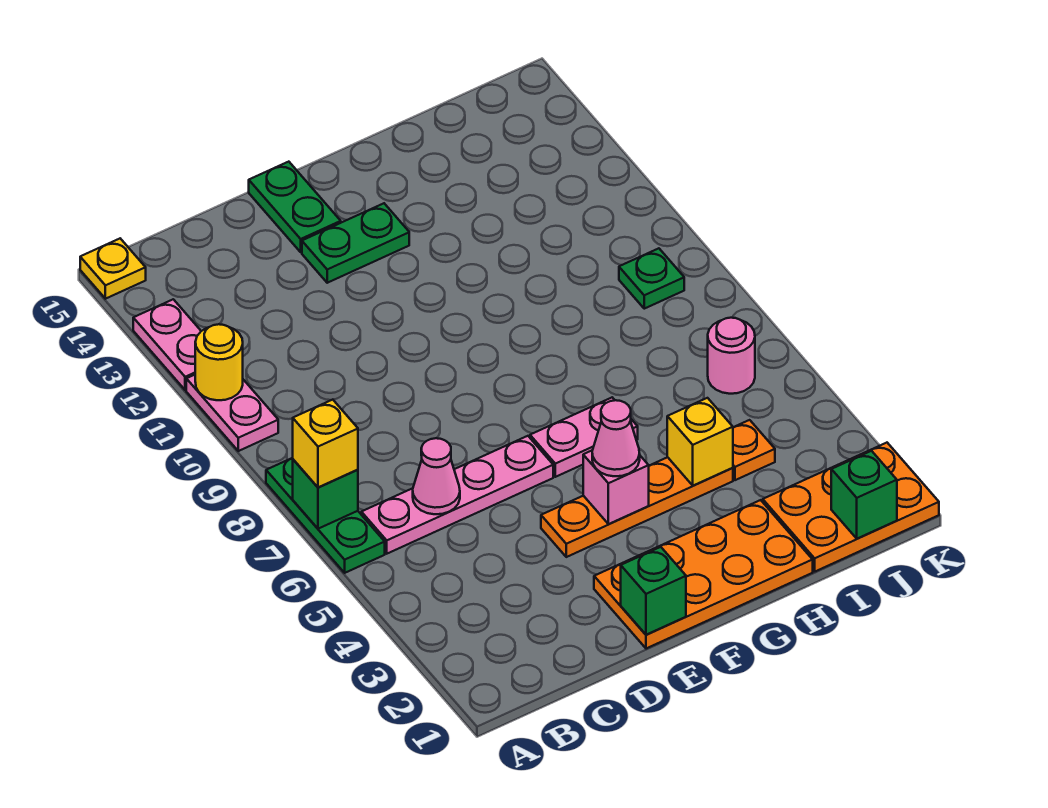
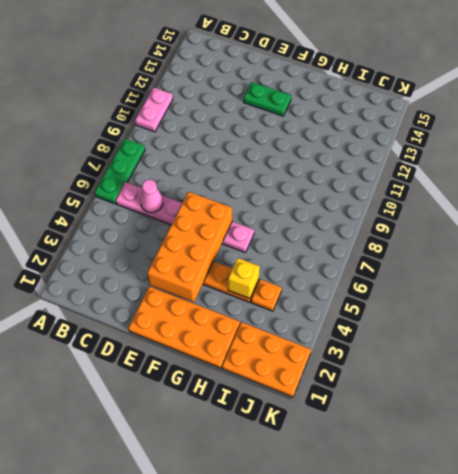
orange brick E3:F6 level 2 -> pink brick F4 level 2
none -> pink plate A12:A13 level 1
none -> yellow plate A15 level 1
none -> green plate E14:E15 level 1

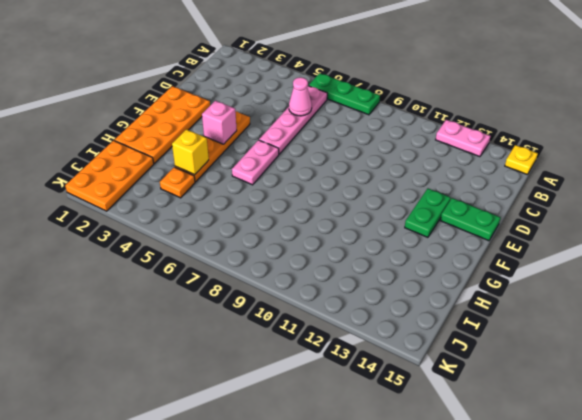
none -> pink plate A10:A11 level 1
none -> pink round brick J6 level 1
none -> green plate J9 level 1

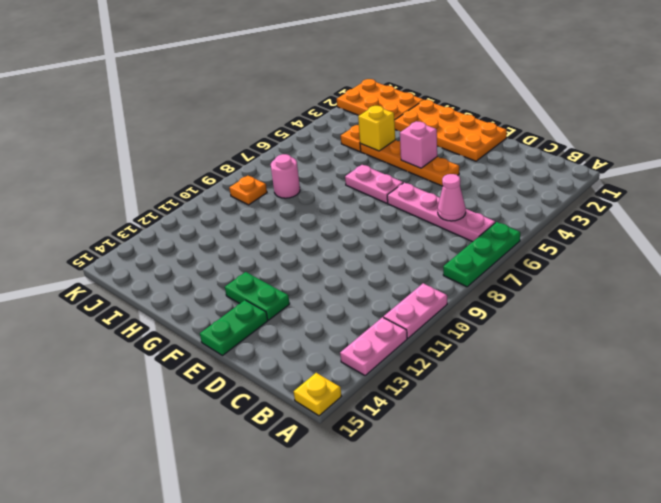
pink round brick I8 level 1 -> pink round brick J6 level 1
orange plate J9 level 1 -> green plate J9 level 1
none -> green brick A7 level 2
none -> yellow round brick A11 level 2
none -> green brick E1 level 2

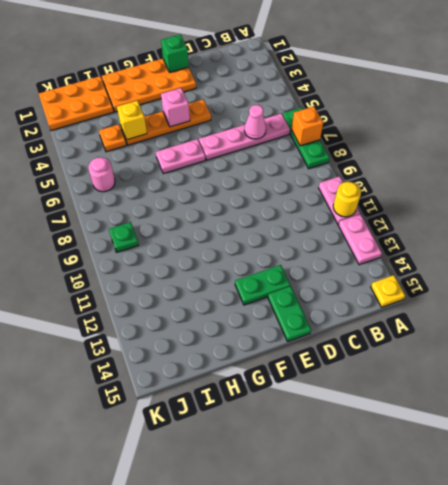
orange brick A7 level 2 -> green brick A7 level 2
none -> green brick J1 level 2
none -> yellow brick A7 level 3
none -> pink cone F4 level 3

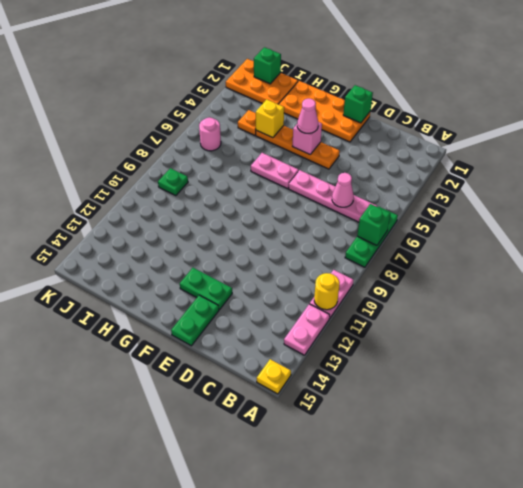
none -> yellow brick A7 level 3

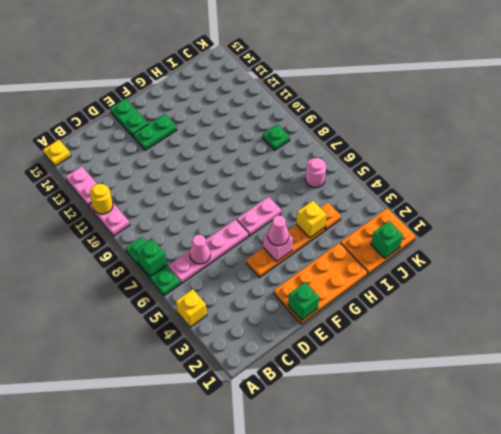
yellow brick A4 level 1 -> yellow brick A7 level 3

